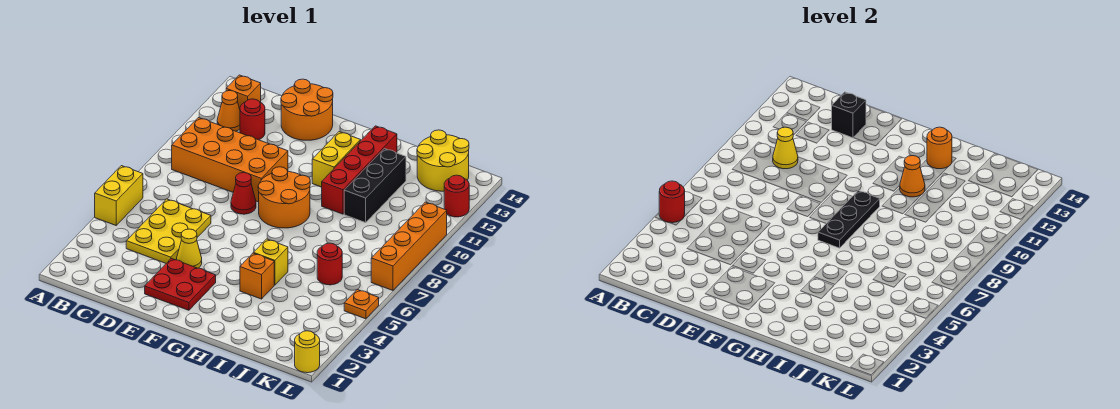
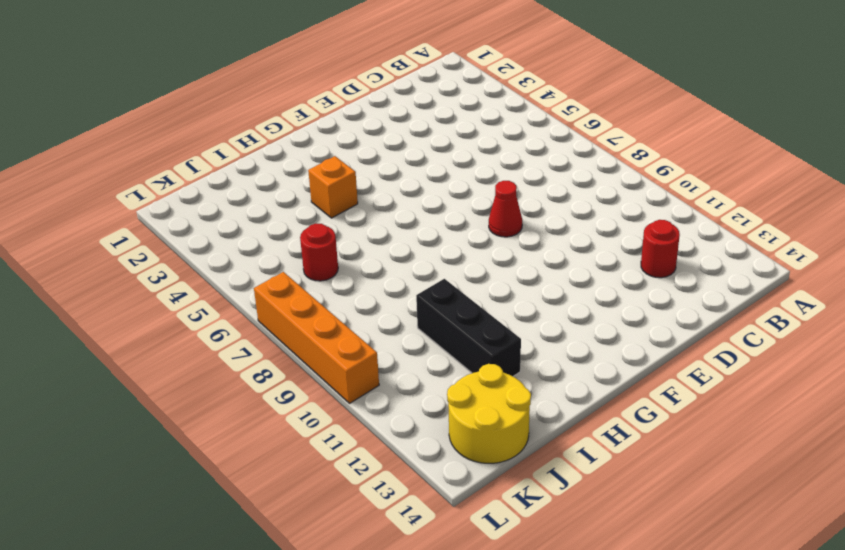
none -> yellow brick A5:A6 level 1
none -> orange brick B9:E10 level 1
none -> orange cone B12 level 1

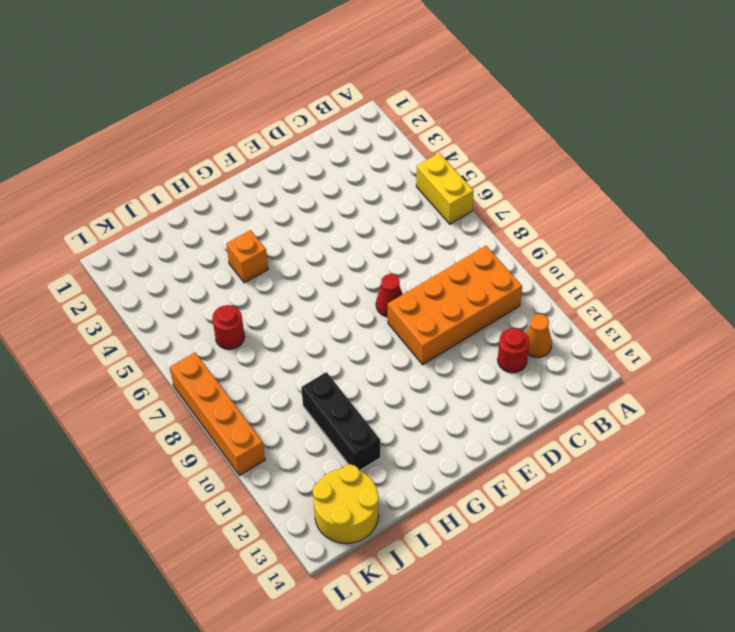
none -> orange brick B13 level 1
none -> yellow plate C4:D6 level 1
none -> orange round brick D13:E14 level 1

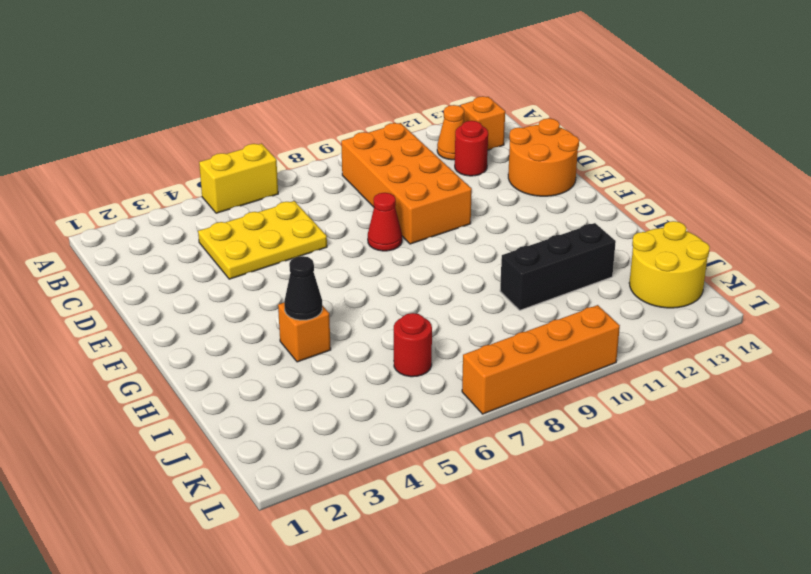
black cone H4 level 2 -> none
none -> red plate E2:F3 level 1
none -> yellow cone E4 level 1
none -> orange round brick F8:G9 level 1

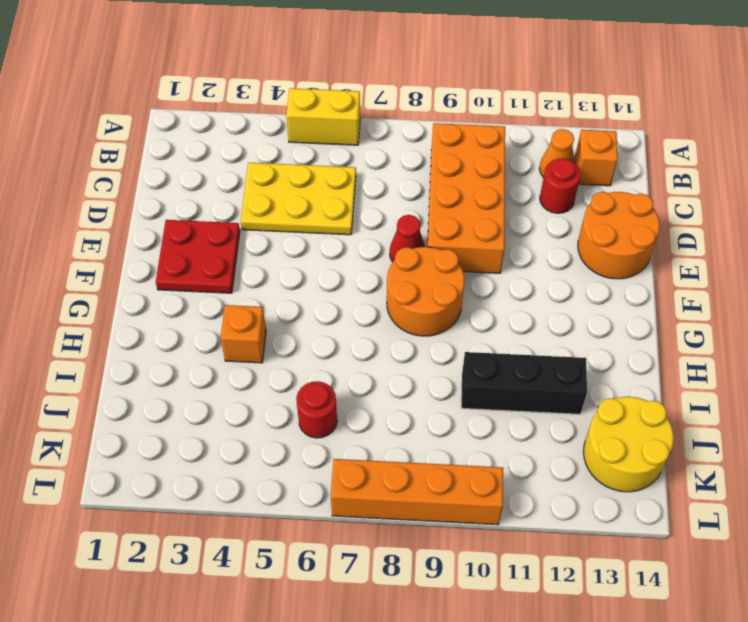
none -> yellow cone E4 level 1
none -> yellow brick G11:G12 level 1
none -> yellow brick H5 level 1

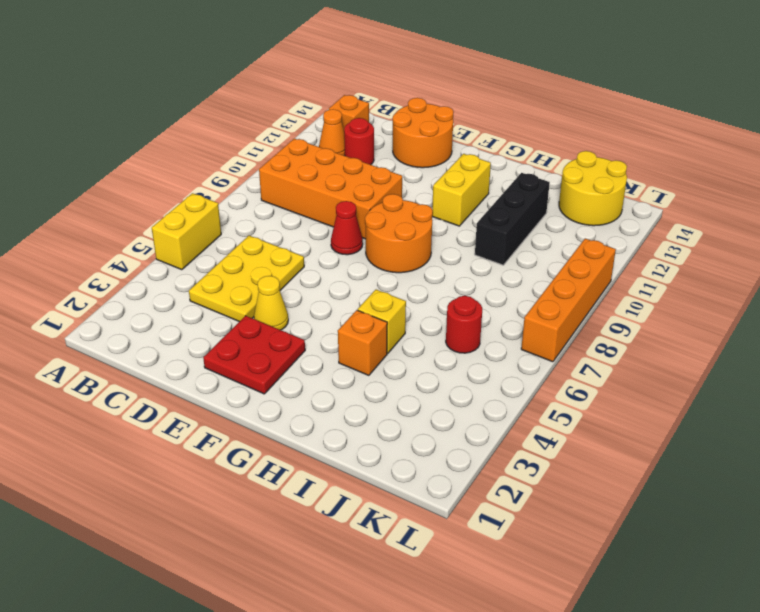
none -> red brick H10:H13 level 1
none -> yellow round brick L1 level 1
none -> orange plate L5 level 1

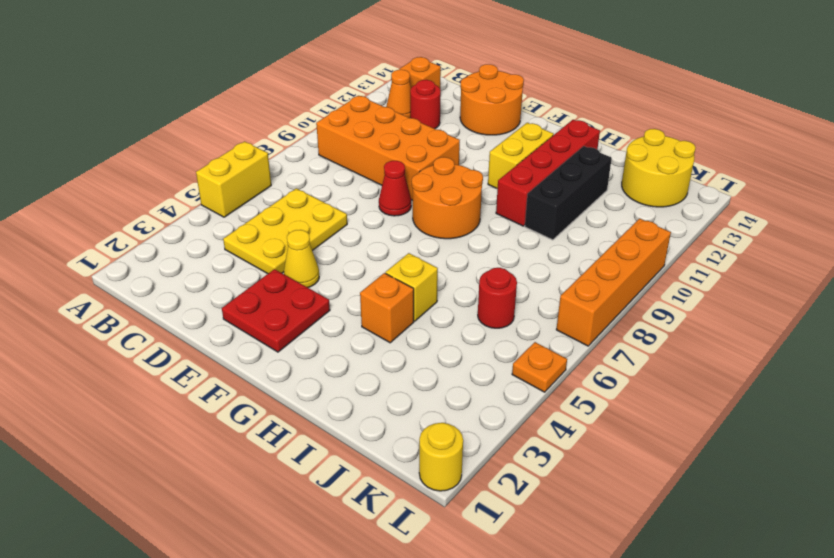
none -> red round brick L12 level 1
none -> red round brick A5 level 2
none -> yellow cone C10 level 2

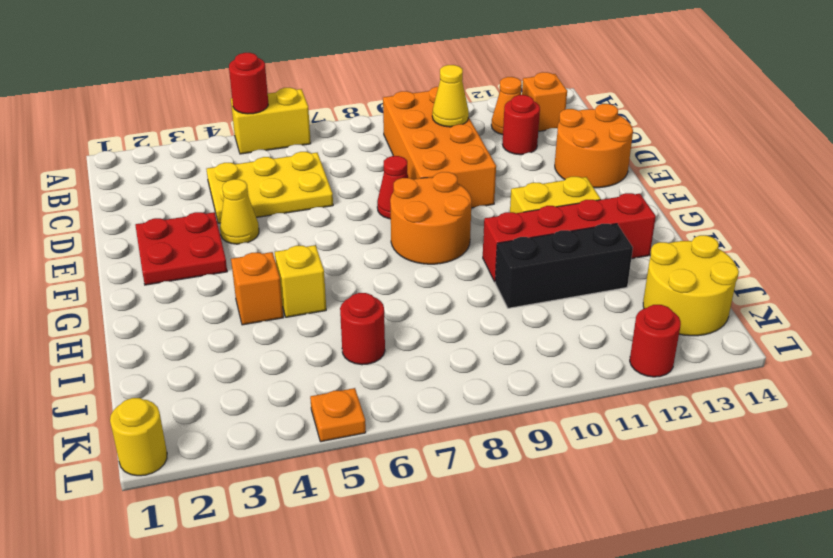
none -> orange brick L7:L10 level 1
none -> black brick D13 level 2
none -> black plate G7:G9 level 2

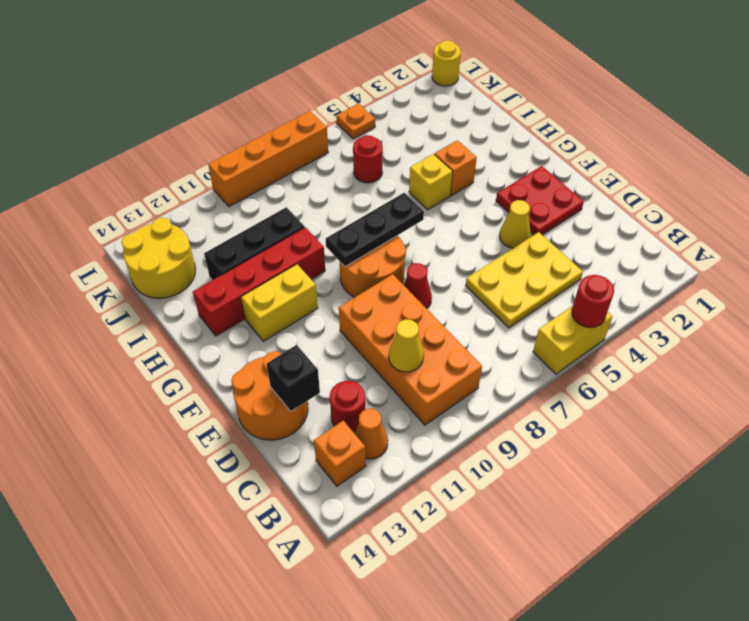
none -> red round brick L12 level 1
none -> orange cone H11 level 2
none -> orange round brick H13 level 2

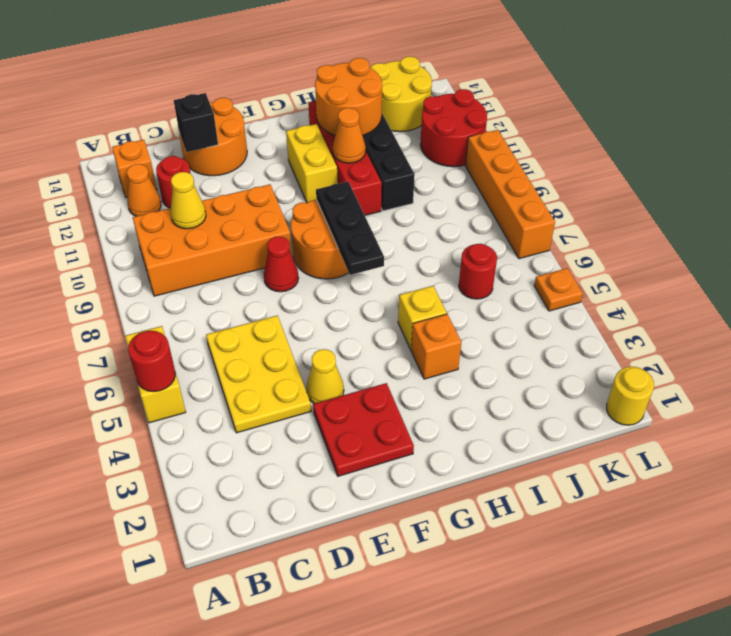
orange round brick H12:I13 level 2 -> orange round brick H13 level 2
red round brick K11:L12 level 1 -> red round brick L12 level 1

